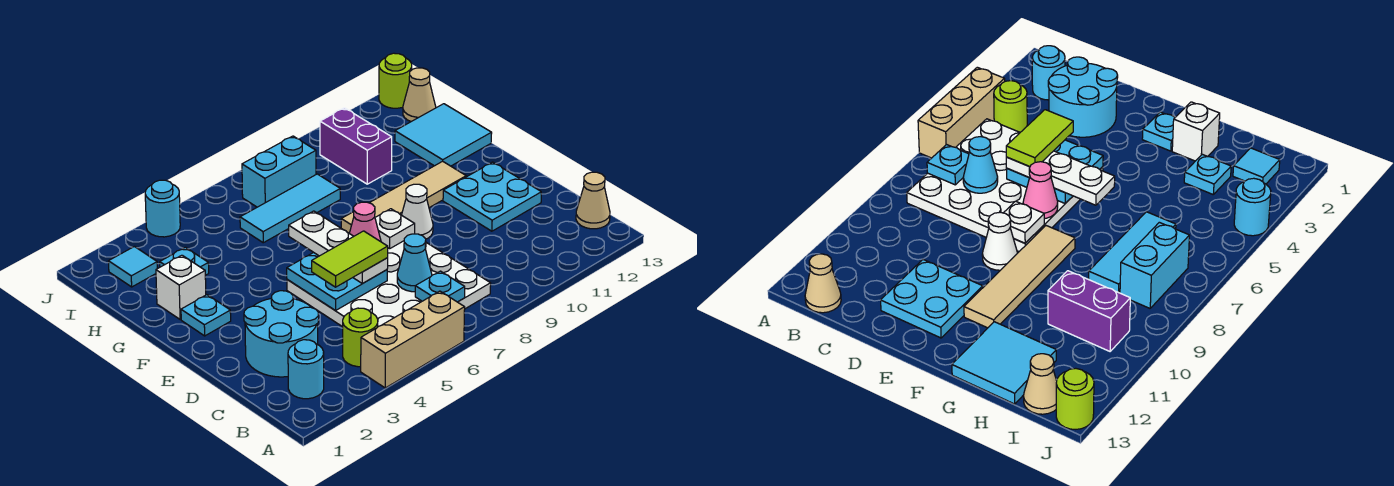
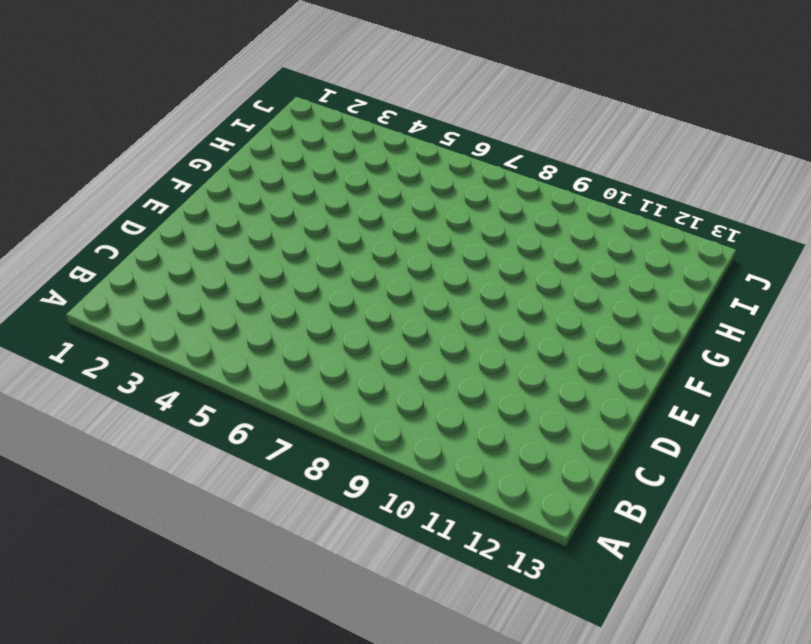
none -> tan brick A4:A6 level 1
none -> cyan round brick B2 level 1
none -> lime round brick B4 level 1

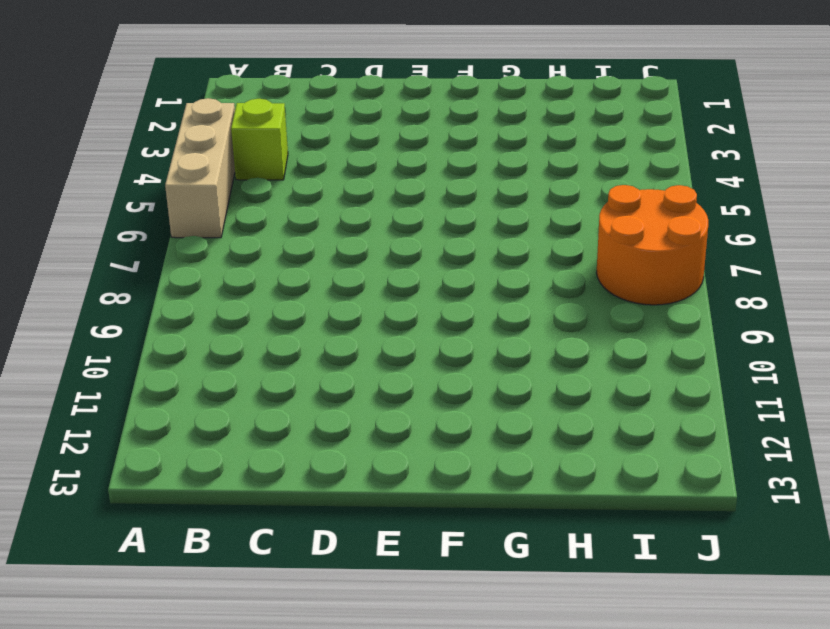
lime brick B4 level 1 -> lime round brick B4 level 1
orange round brick I7:J8 level 1 -> cyan brick I7:I8 level 1
none -> cyan round brick B2 level 1
none -> white plate B5:E8 level 1
none -> tan cone B13 level 1

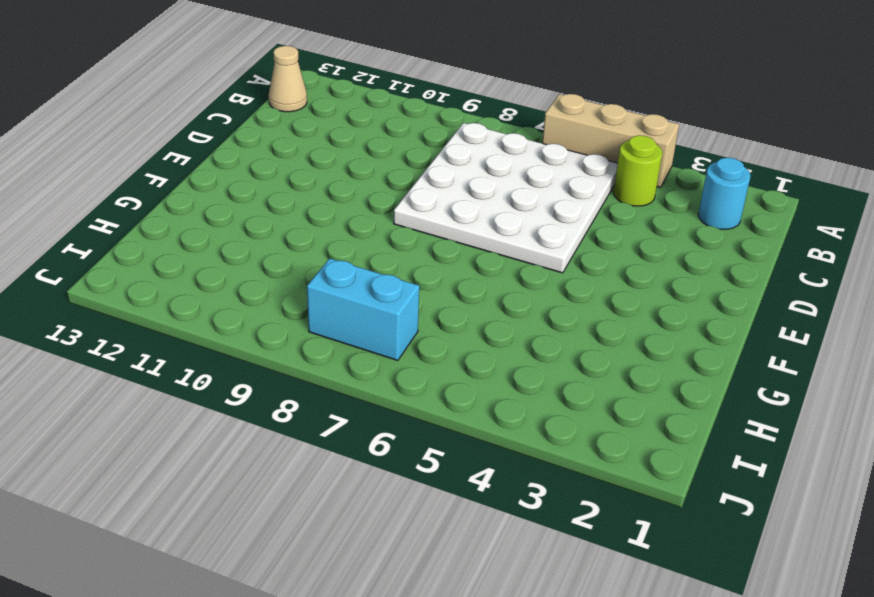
none -> cyan round brick C2:D3 level 1
none -> cyan plate D11:E12 level 1
none -> white cone E9 level 1

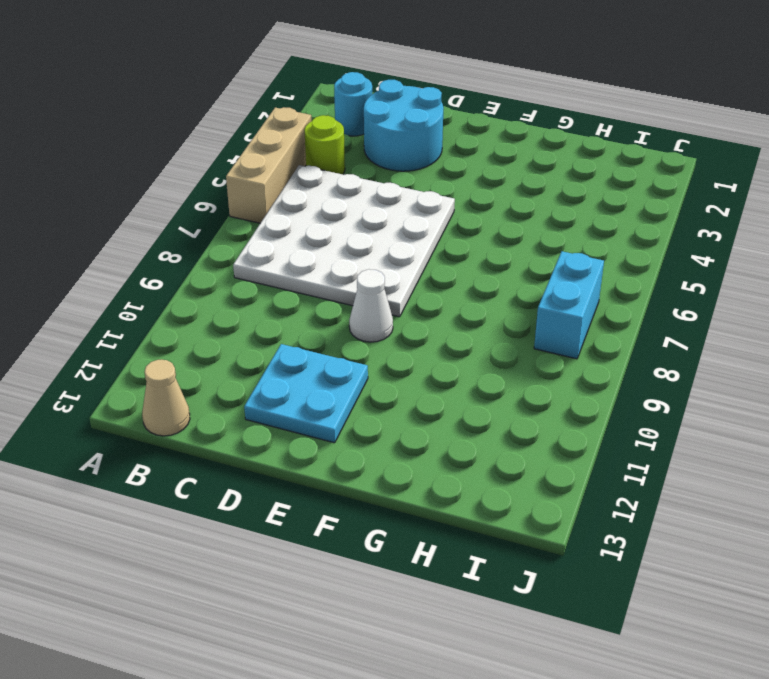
none -> cyan plate F2 level 1
none -> tan tile F8:F11 level 1
none -> white brick G2 level 1

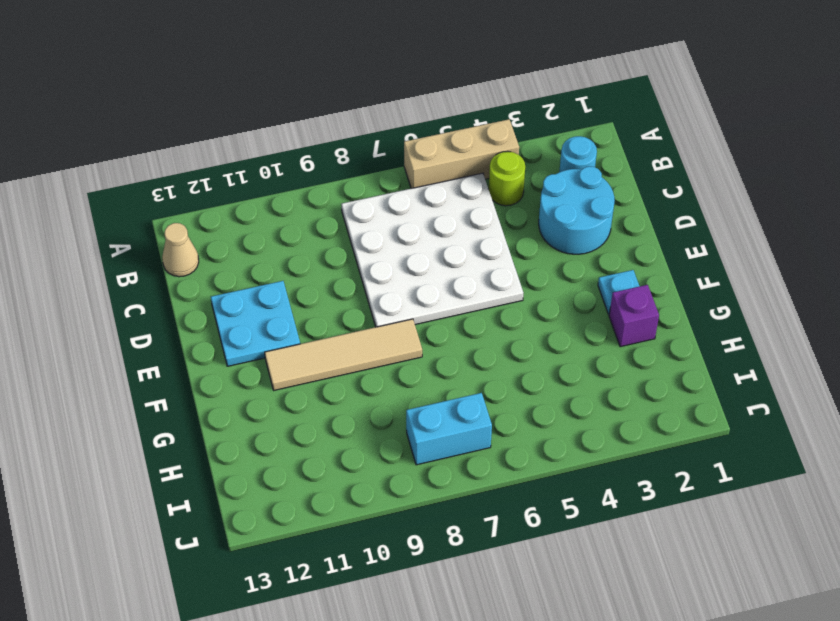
purple brick G2 level 1 -> white brick G2 level 1
none -> white cone E9 level 1
none -> cyan tile G12:H13 level 1
none -> cyan plate H3 level 1

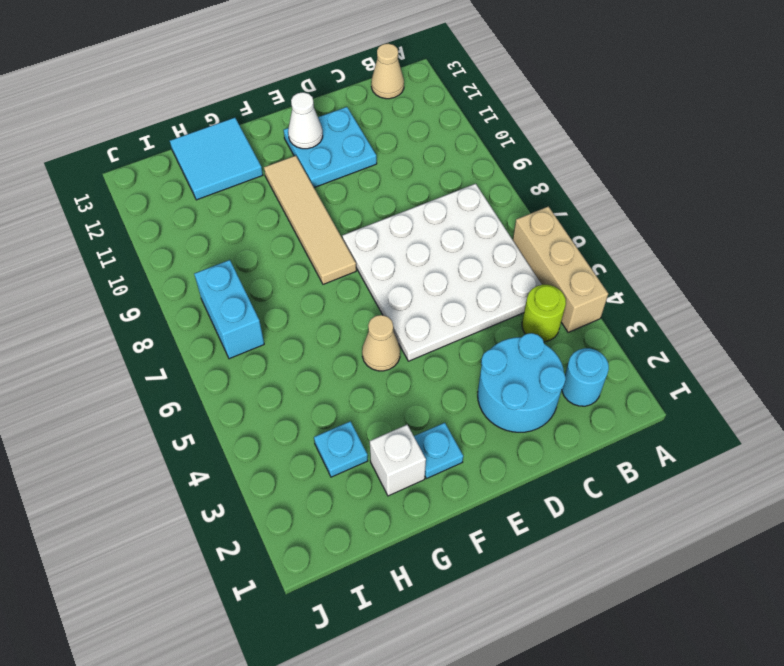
white cone E12 level 2 -> white cone E9 level 1
tan cone F5 level 1 -> tan cone I13 level 1
none -> cyan tile H6:H8 level 1
none -> purple brick H10:I10 level 1
none -> cyan tile I2 level 1

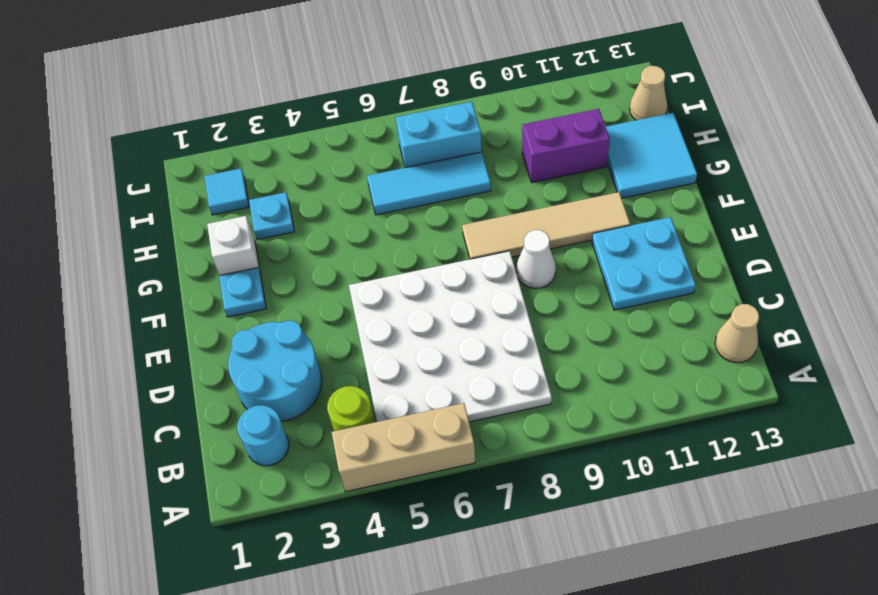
purple brick H10:H11 level 1 -> purple brick H10:I10 level 1
none -> cyan round brick J4 level 1
none -> lime round brick J13 level 1
none -> cyan plate B7 level 2

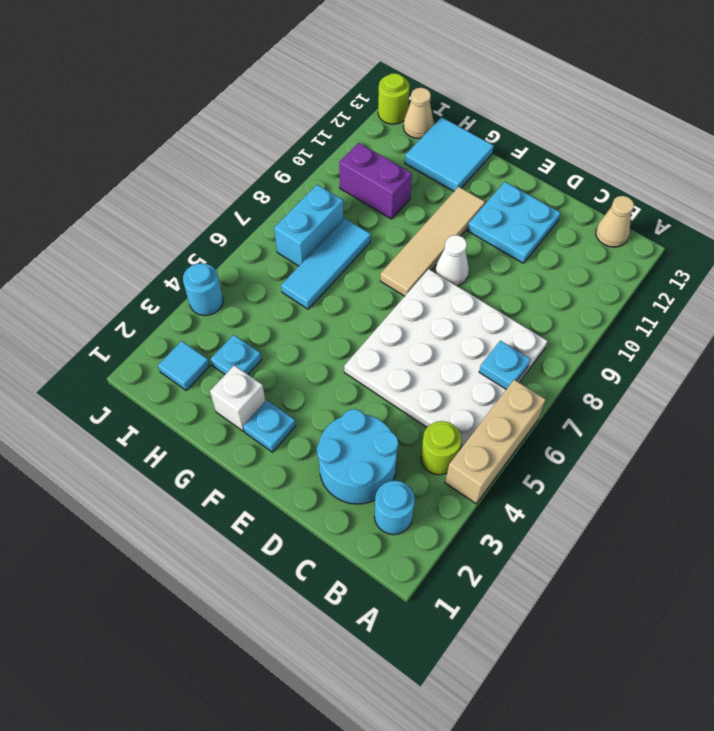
none -> cyan cone C7 level 2
none -> cyan plate D5:E6 level 2
none -> pink cone E7 level 2

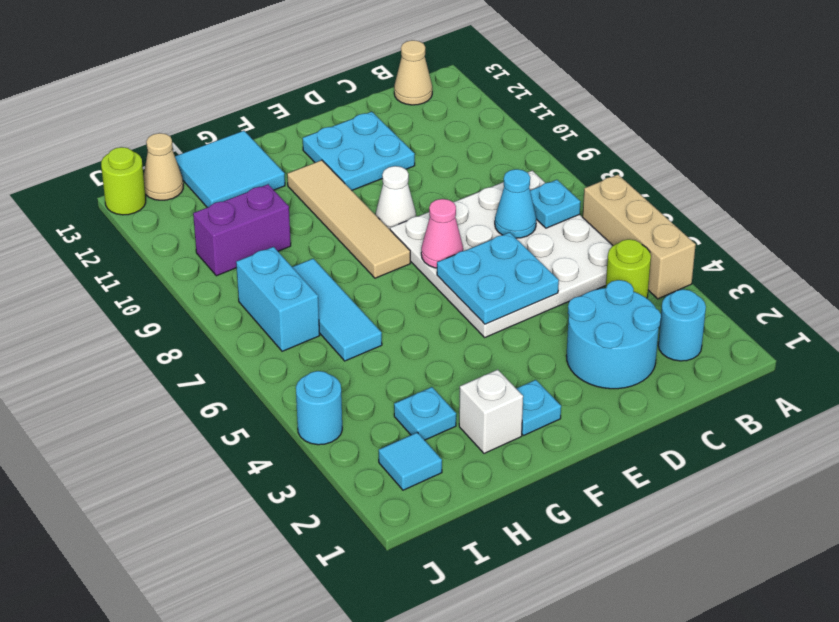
none -> white plate E8 level 2
none -> white plate D6:F6 level 3
none -> lime tile D5:D6 level 4

